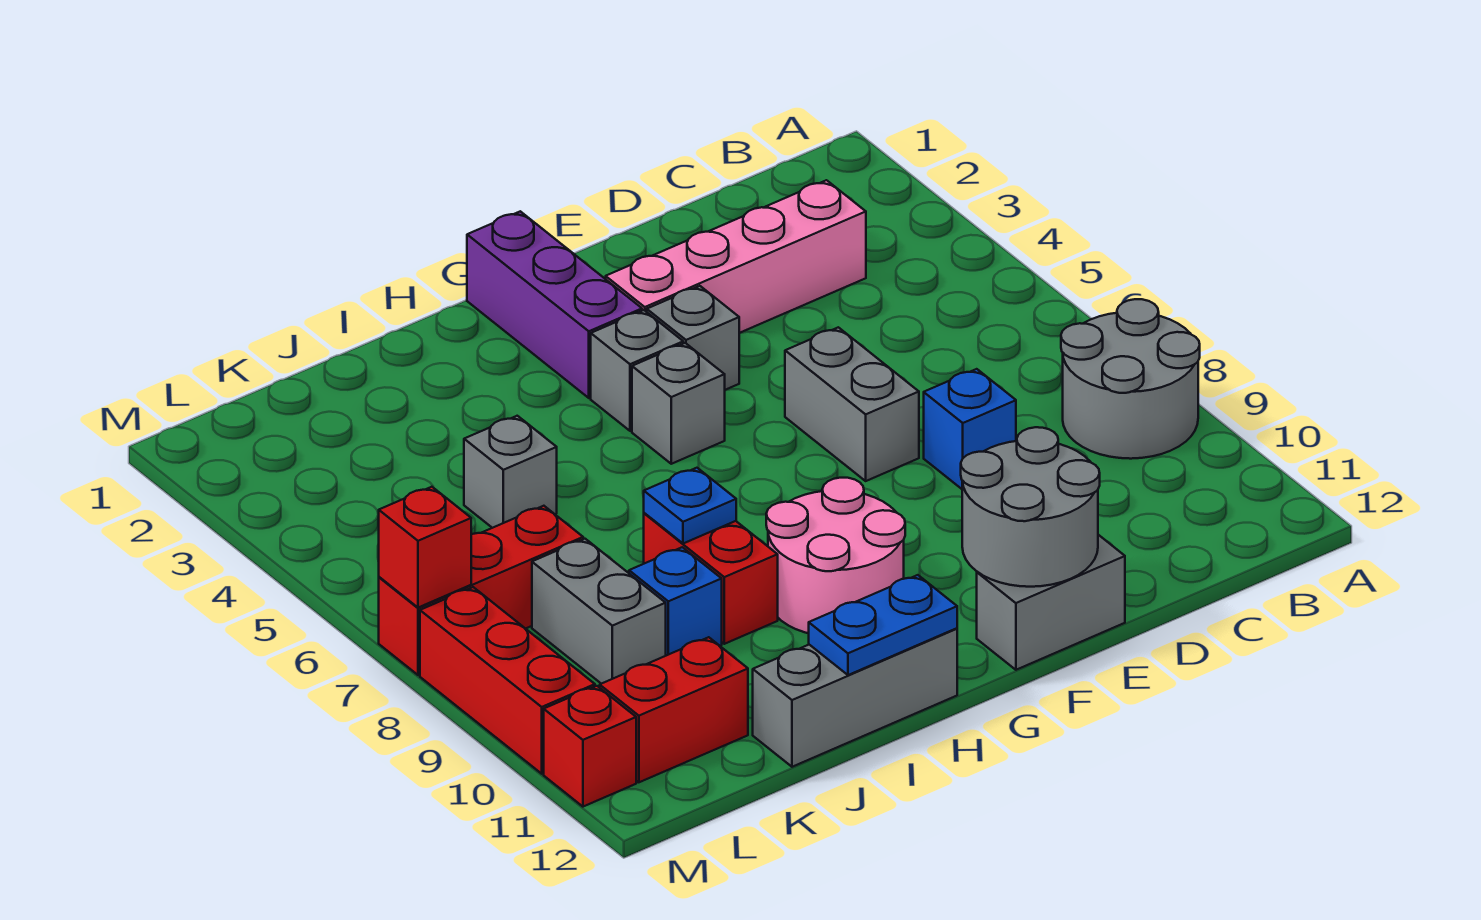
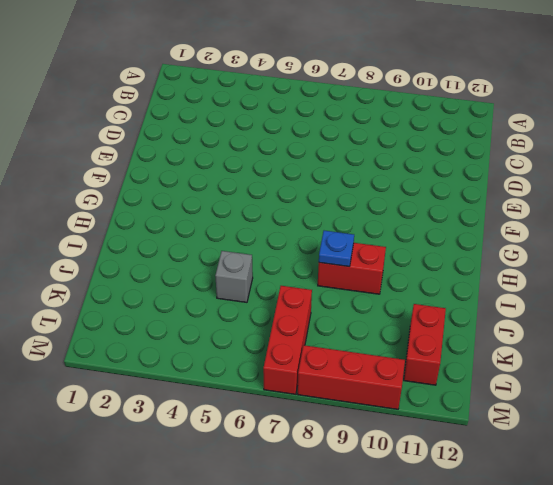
none -> grey round brick A8:B9 level 1
none -> pink brick C3:F3 level 1
none -> blue brick D8 level 1

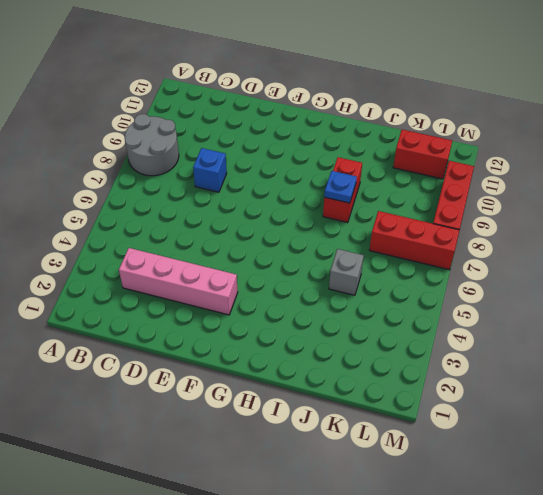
none -> grey brick E6:E7 level 1
none -> grey brick E12:F12 level 1
none -> grey brick F4 level 1

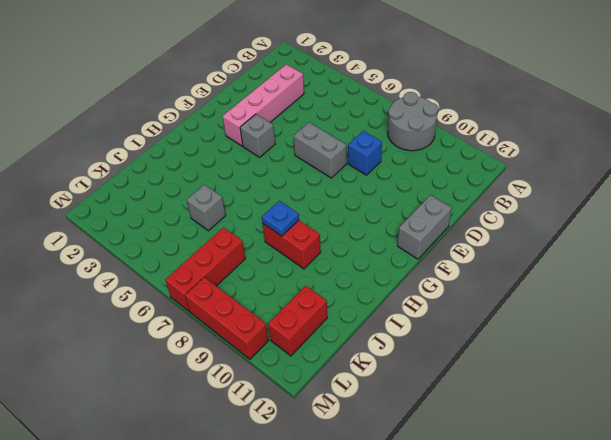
none -> purple brick G1:G3 level 1
none -> grey brick G4 level 1
none -> grey brick G5 level 1

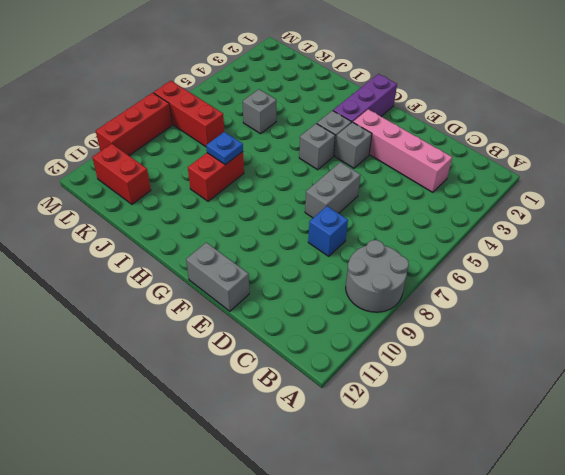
none -> pink round brick G9:H10 level 1
none -> grey brick H12:J12 level 1
none -> blue brick J9 level 1

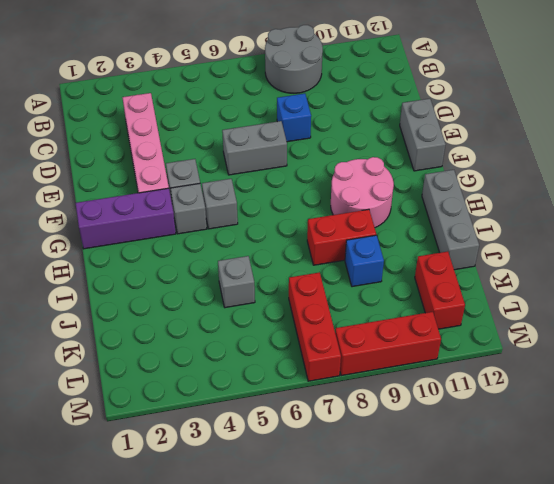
none -> grey brick K8:K9 level 1
none -> red brick M11 level 1
none -> grey round brick E11:F12 level 2

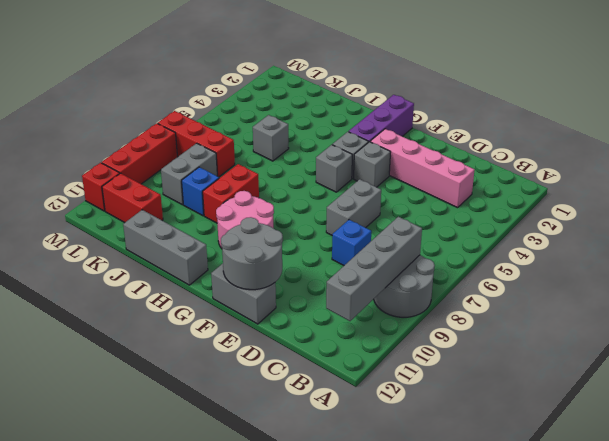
grey brick B8:B11 level 2 -> none
none -> blue plate H12:I12 level 2
none -> blue plate I8 level 2
none -> red brick M7 level 2

